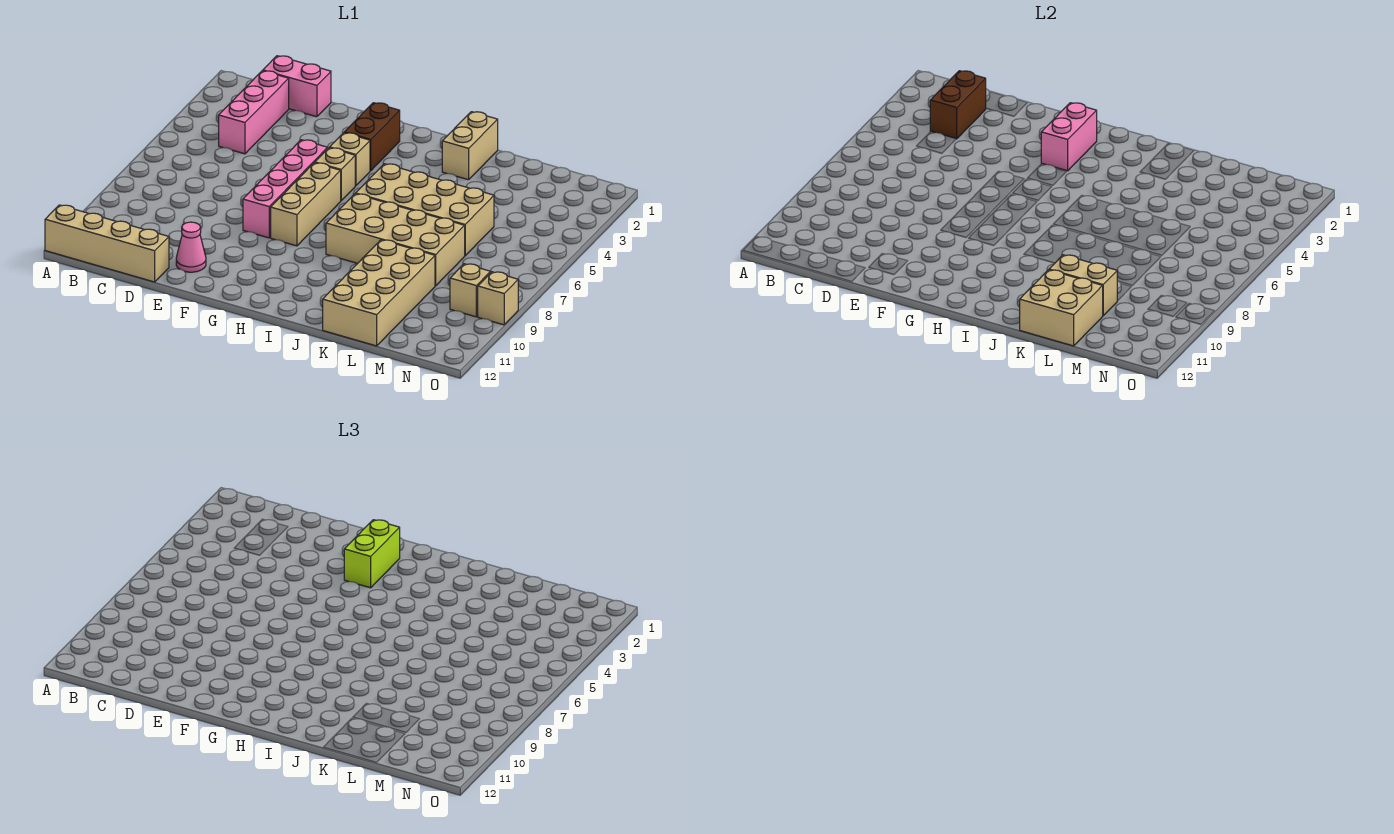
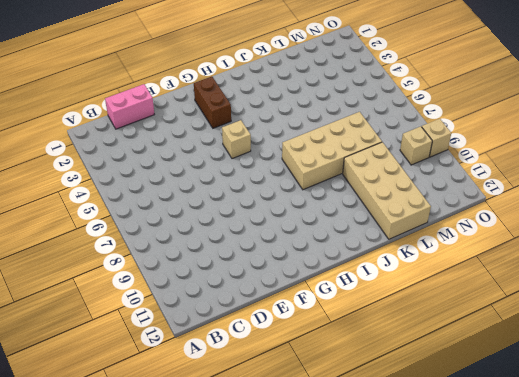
none -> tan brick A12:D12 level 1
none -> pink brick C2:C4 level 1
none -> pink cone E11 level 1

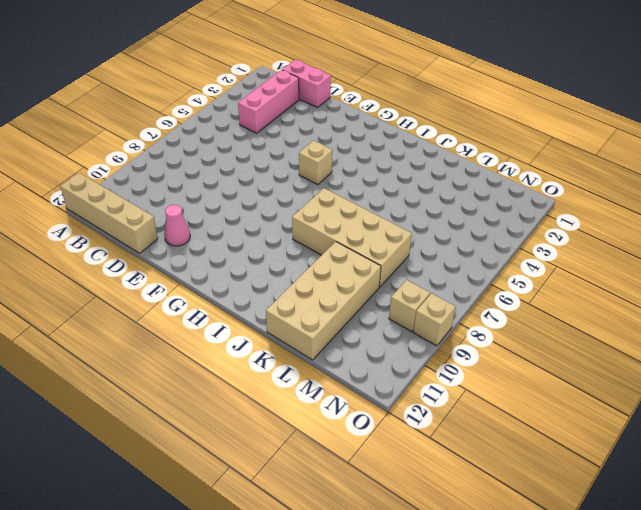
none -> pink brick F5:F8 level 1
none -> brown brick G2:G3 level 1
none -> tan brick G4 level 1

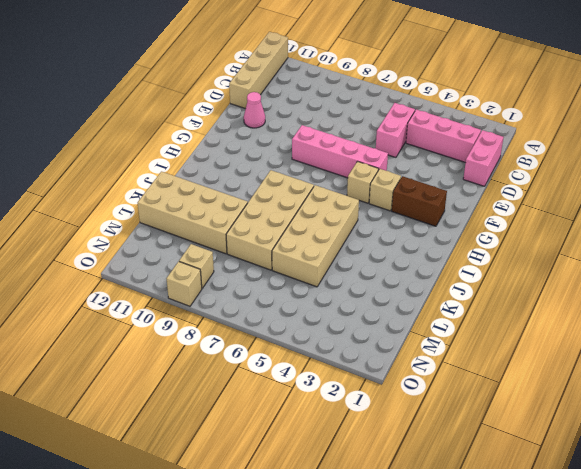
pink brick C5:D5 level 1 -> pink brick G2:G3 level 2
none -> tan brick G6:G8 level 1
none -> tan brick J1:J2 level 1
none -> brown brick C2:C3 level 2

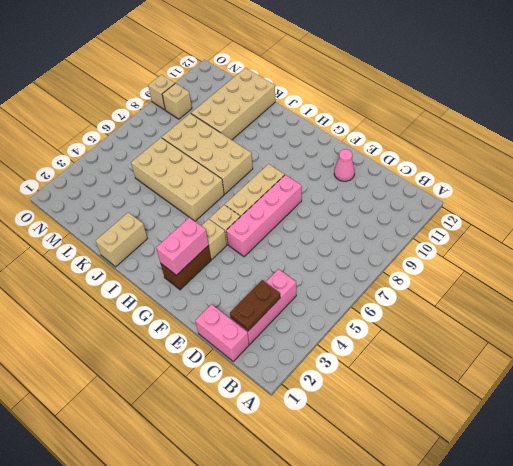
brown plate C2:C3 level 2 -> brown brick C2:C3 level 2
none -> tan brick A12:D12 level 1
none -> tan brick K10:L10 level 2
none -> tan brick K11:L12 level 2

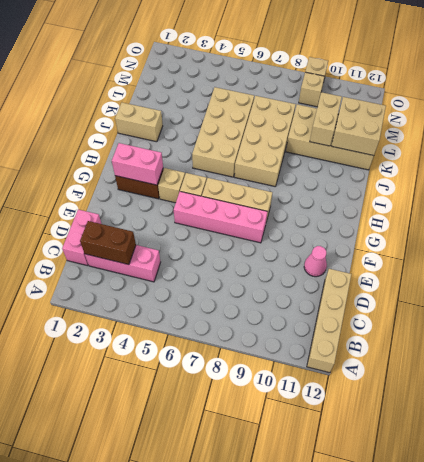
none -> lime brick G2:G3 level 3

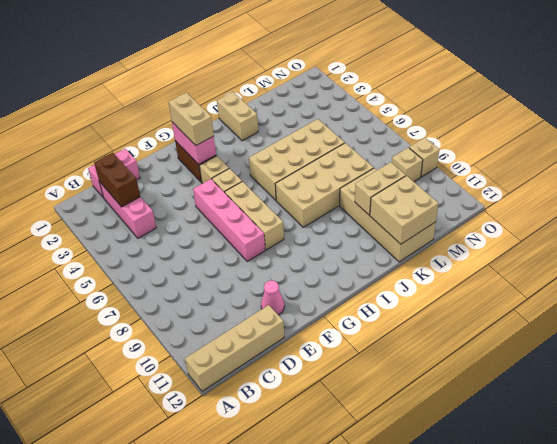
tan brick G2:G3 level 3 -> lime brick G2:G3 level 3

